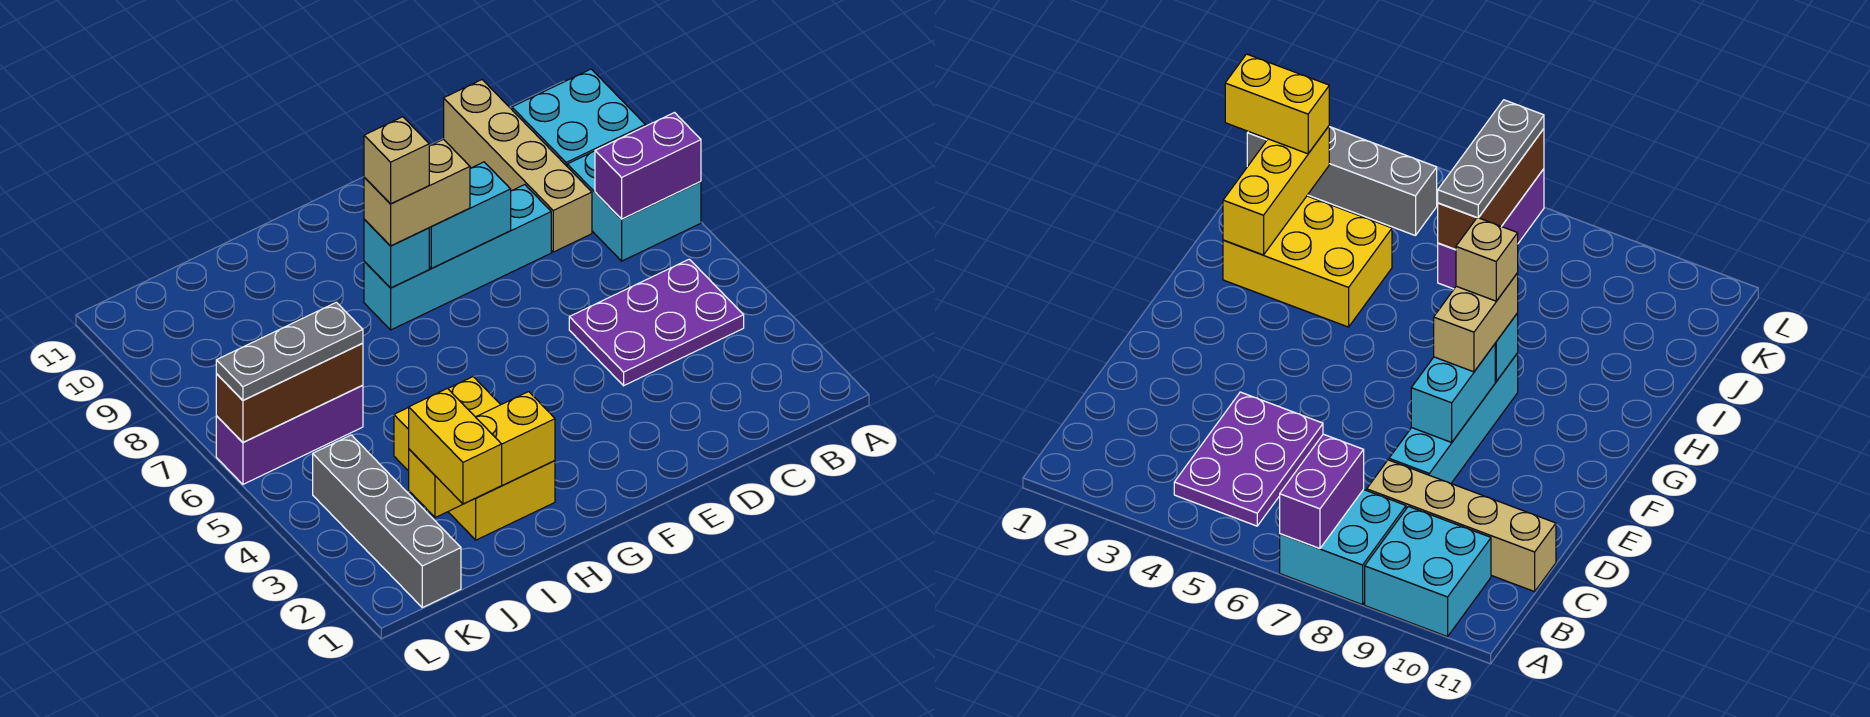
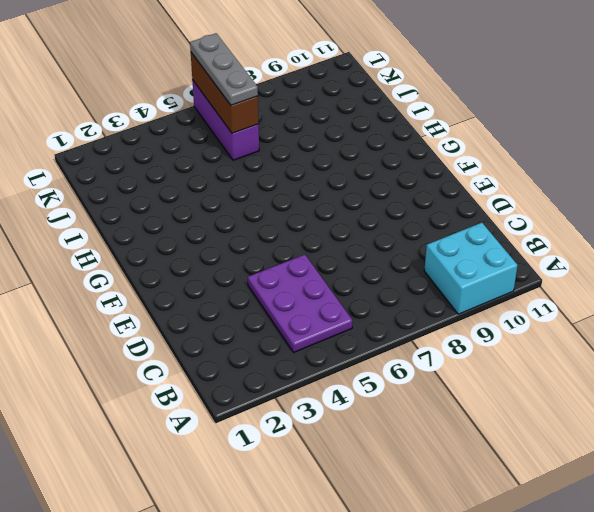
none -> cyan brick A7:B8 level 1
none -> tan brick C8:C11 level 1
none -> cyan brick D8:G8 level 1

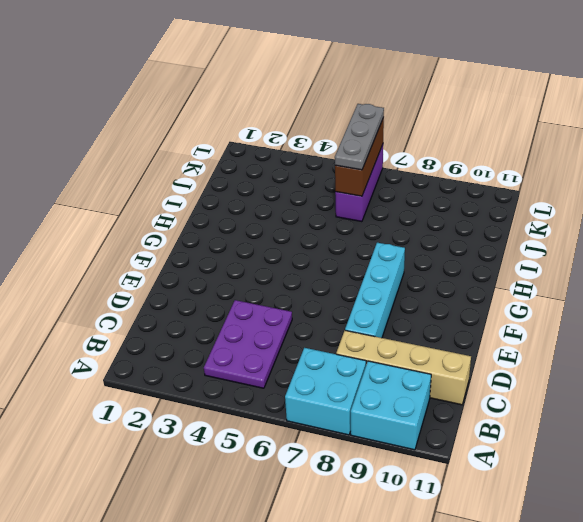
none -> yellow brick H2:I4 level 1
none -> grey brick K1:K4 level 1
none -> purple brick A7:B7 level 2

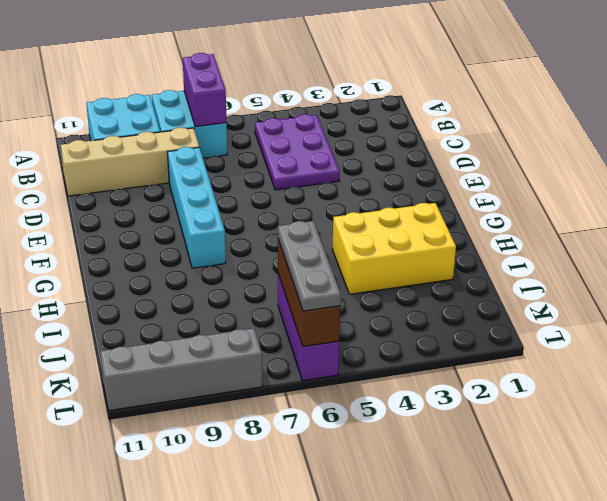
grey brick L8:L11 level 1 -> grey brick K1:K4 level 1
none -> cyan brick E8:F8 level 2
none -> cyan brick G8 level 2
none -> yellow brick H2:J2 level 2

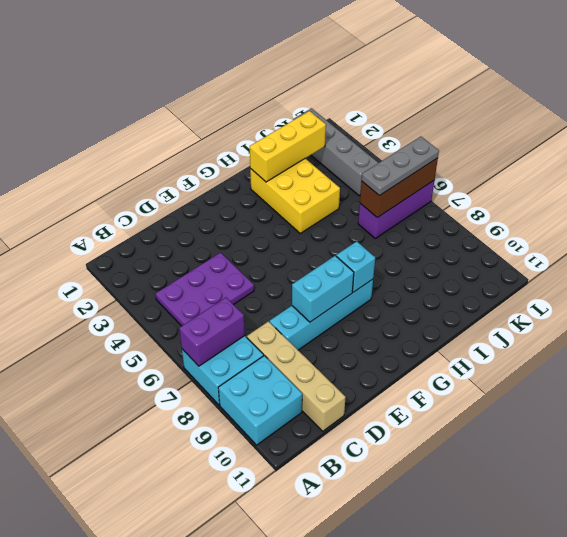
none -> tan brick F8:G8 level 3
none -> yellow brick J1:J2 level 3
none -> tan brick G8 level 4

